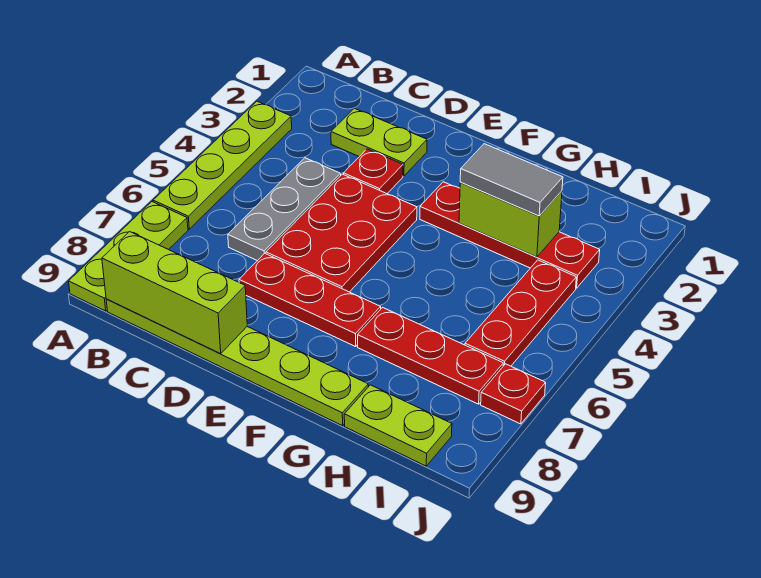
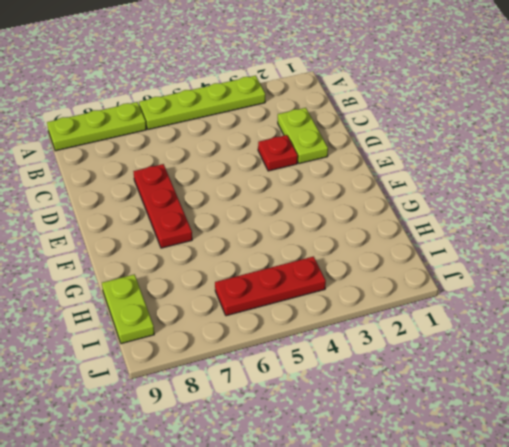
none -> lime plate B9:G9 level 1
none -> grey plate C4:C6 level 1
none -> red plate D4:E6 level 1

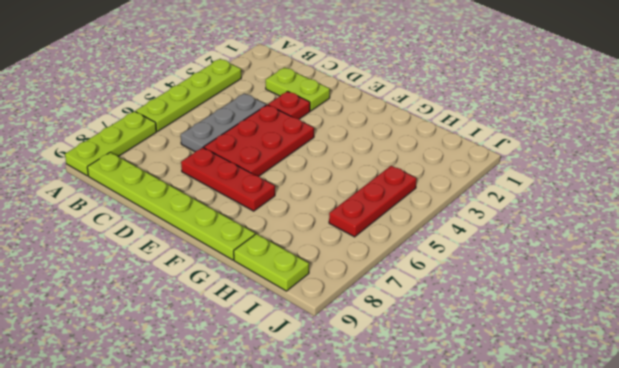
none -> red plate F3:I3 level 1
none -> red plate G7:I7 level 1
none -> red plate J7 level 1

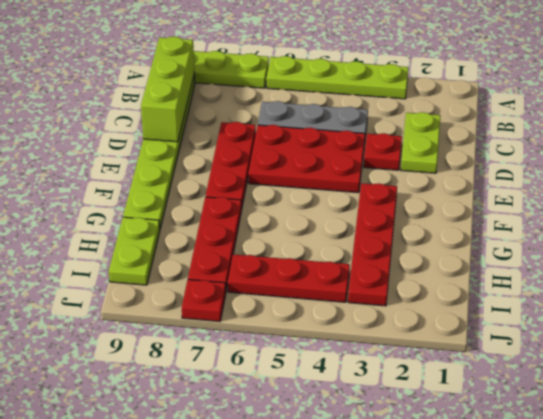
none -> lime brick G3:H3 level 2
none -> grey tile G3:H3 level 3

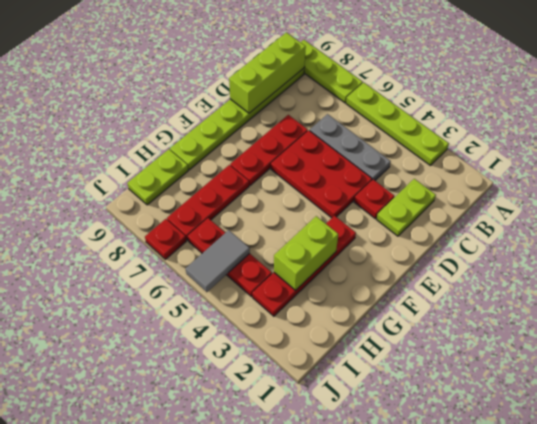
grey tile I5:J5 level 2 -> grey tile G3:H3 level 3

